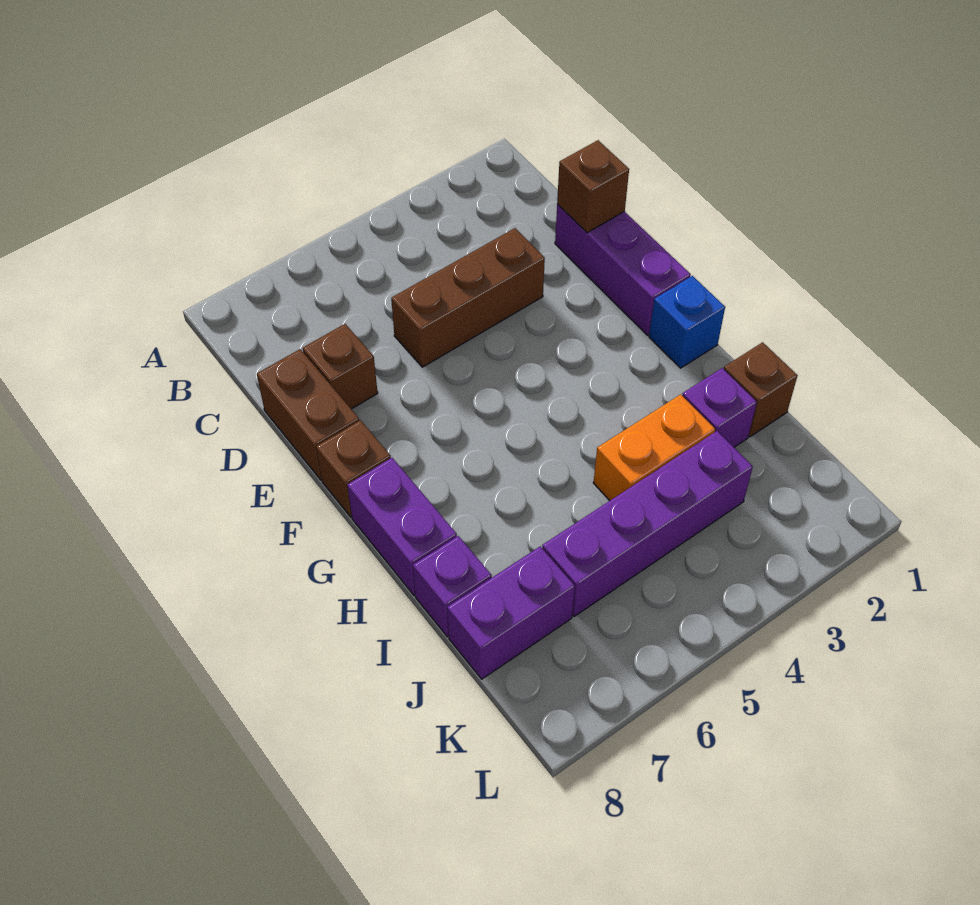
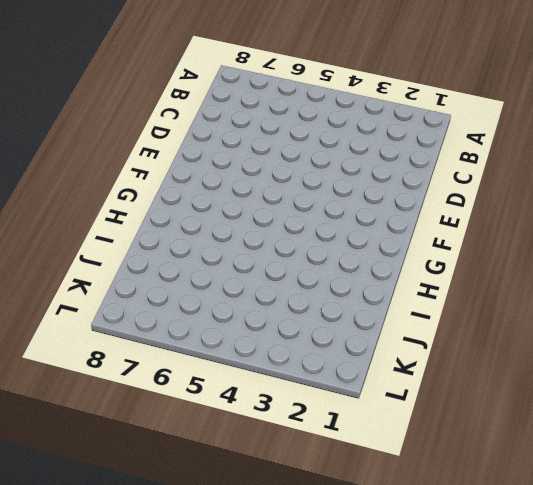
none -> purple brick D1:F1 level 1
none -> brown brick D3:D5 level 1
none -> brown brick D7 level 1

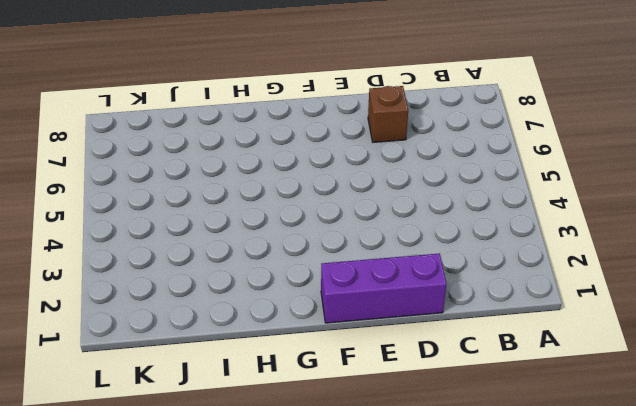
none -> brown brick D3:D5 level 1
none -> brown brick D8:E8 level 1
none -> brown brick F8 level 1

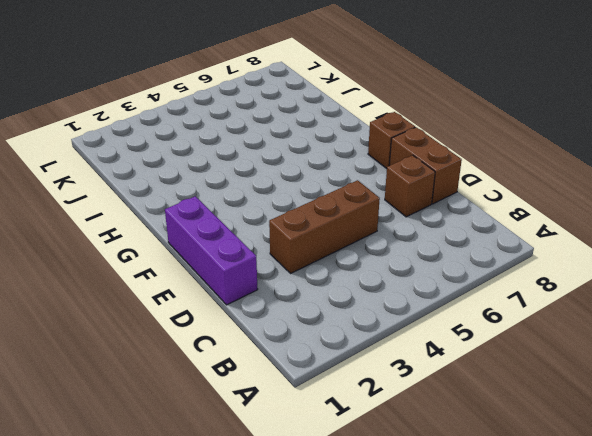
none -> blue brick G1 level 1
none -> purple brick G8:H8 level 1
none -> brown brick I1 level 1

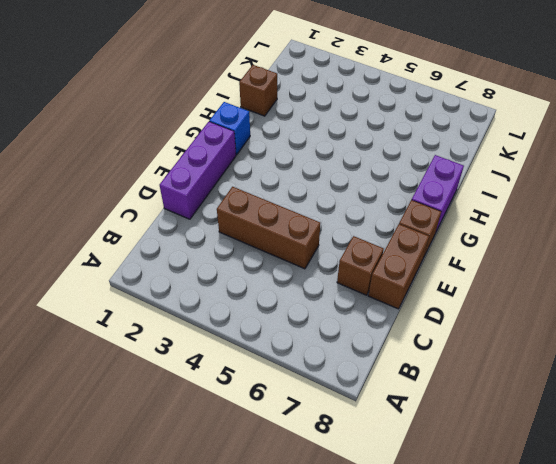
none -> purple brick I2 level 1
none -> orange brick I3:I4 level 1
none -> purple brick I8 level 1

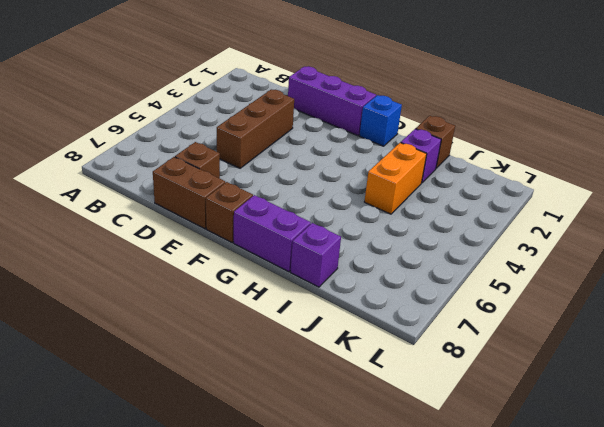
none -> purple brick J3:J6 level 1
none -> purple brick J7:J8 level 1
none -> brown brick D1 level 2

